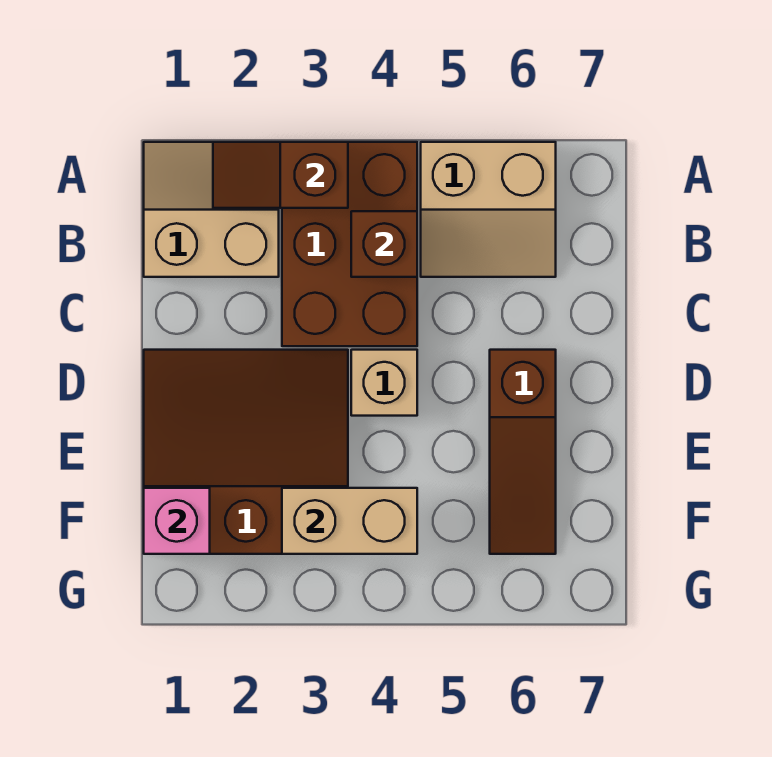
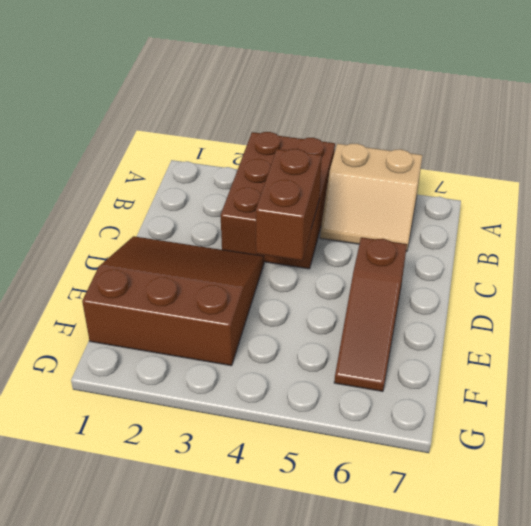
brown brick C4:D4 level 2 -> none
none -> tan slope A1:B2 level 1 top B
none -> tan brick D4 level 1

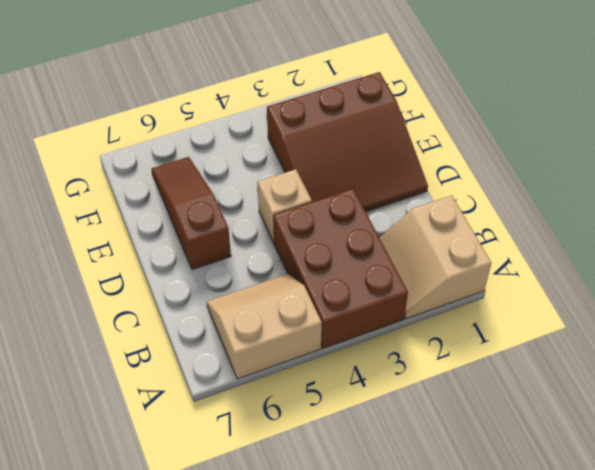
tan slope A1:B2 level 1 top 1 -> tan slope A1:B2 level 1 top B
none -> brown slope A2:A3 level 2 top 3
none -> brown brick B4 level 2

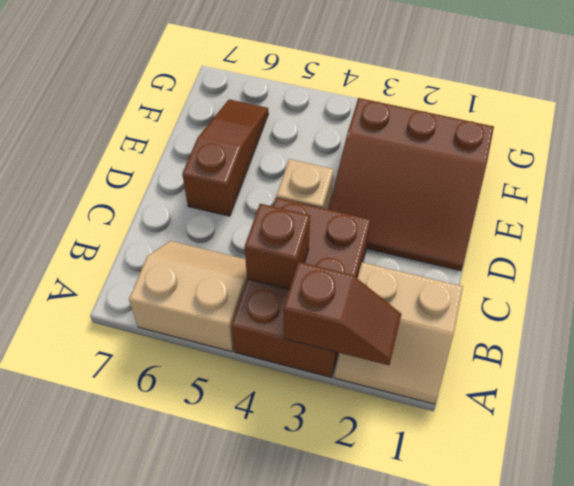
none -> pink brick F1 level 2
none -> tan brick F3:F4 level 2

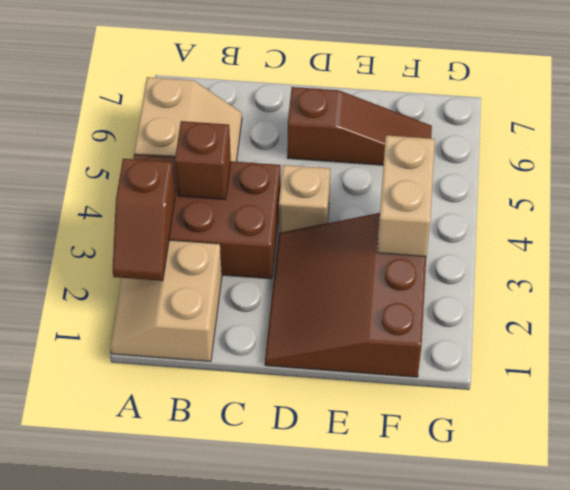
none -> pink brick F1 level 2

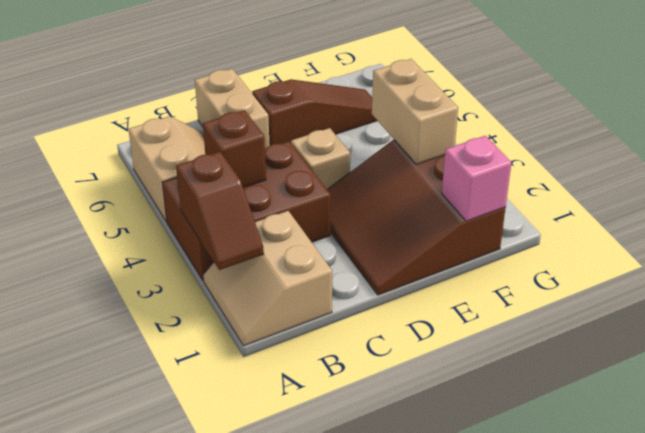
tan brick C6:C7 level 1 -> none

